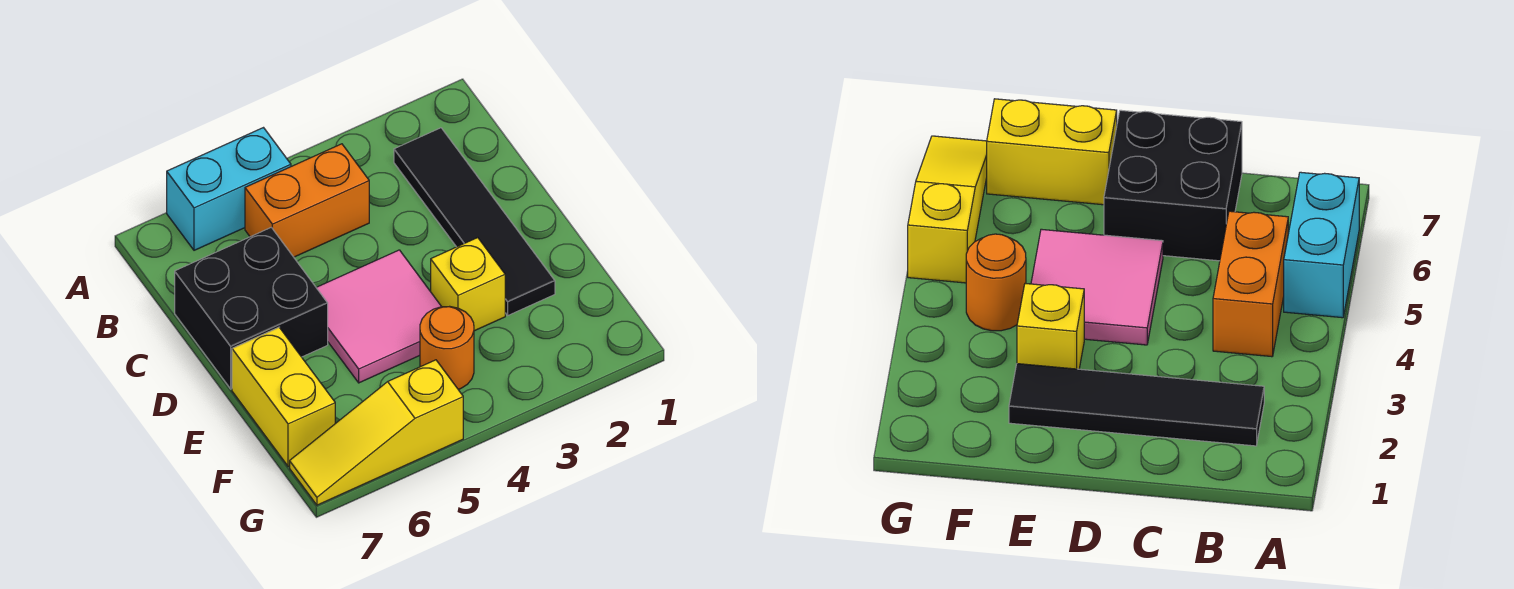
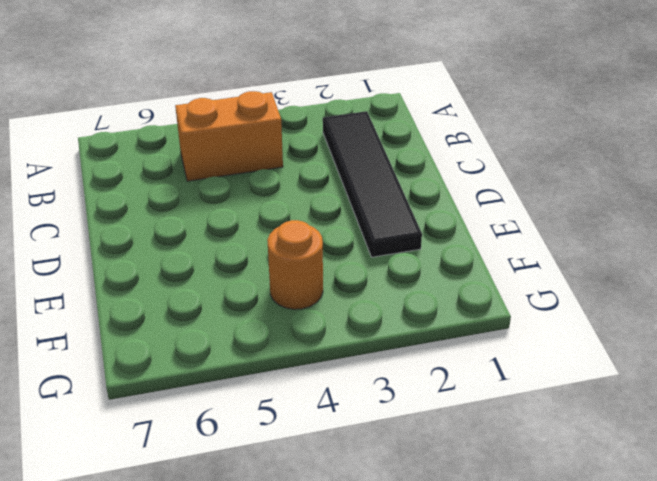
none -> cyan brick A5:A6 level 1
none -> black brick C6:D7 level 1

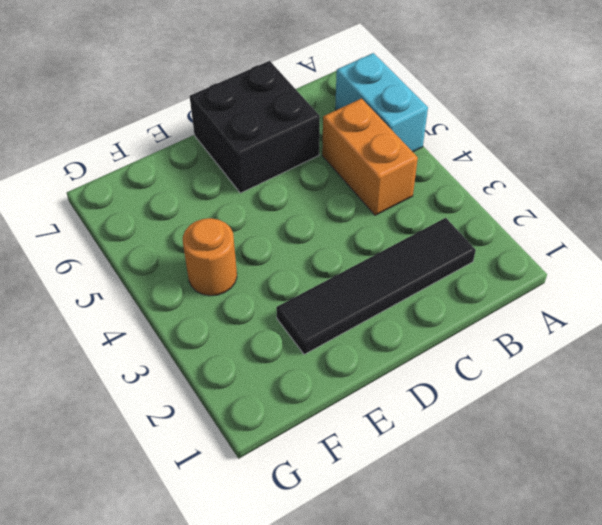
none -> pink tile D4:E5 level 1
none -> yellow brick E3 level 1

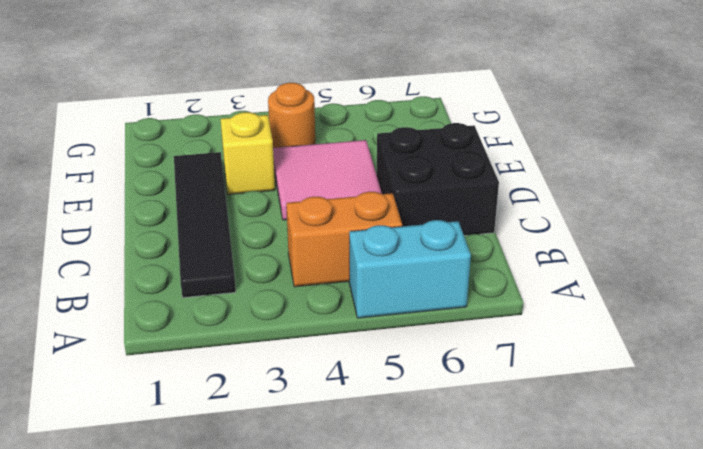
none -> yellow brick E7:F7 level 1
none -> yellow slope G5:G7 level 1 top 5

